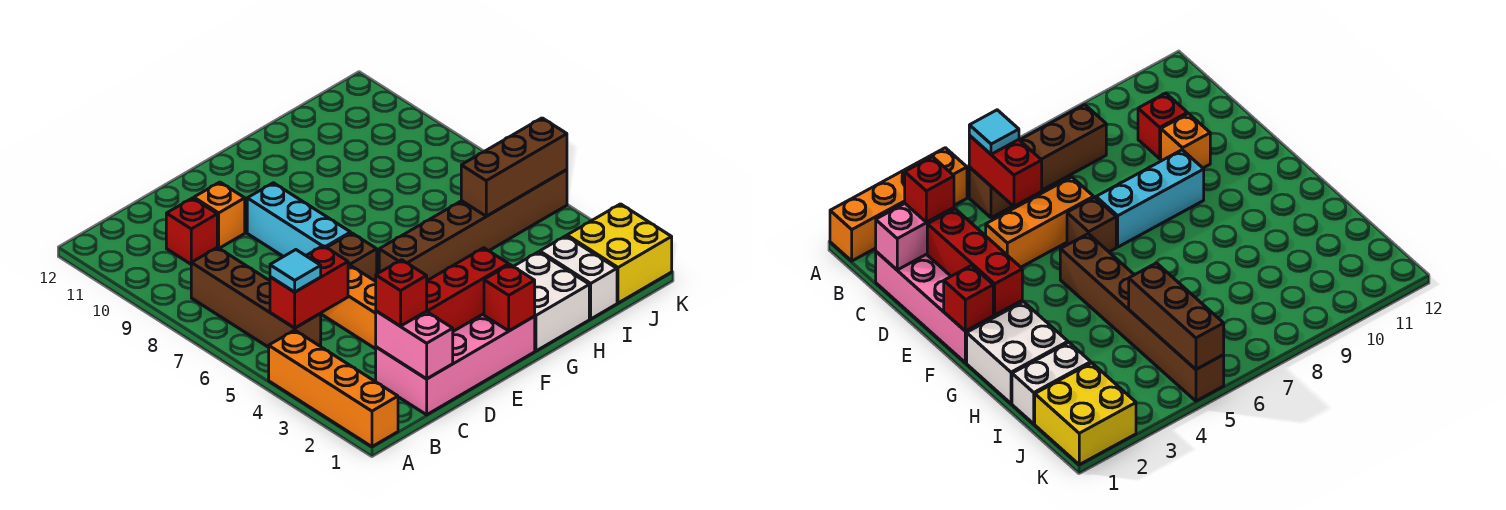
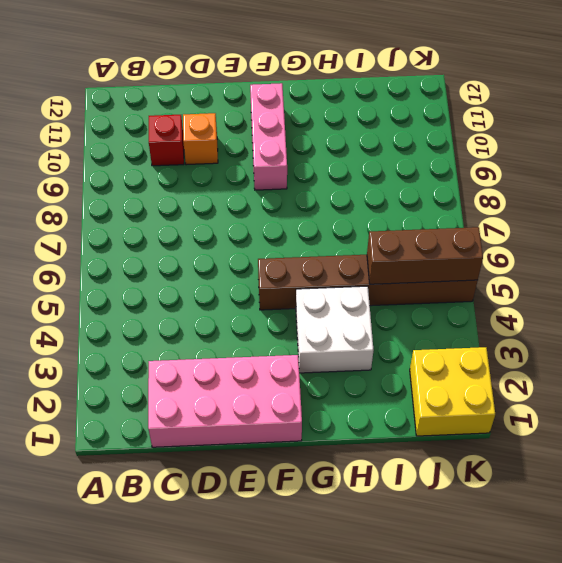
pink brick F9:F11 level 1 -> none
white brick G3:H4 level 1 -> white brick G1:H2 level 1
none -> orange brick A1:A4 level 1
none -> brown brick B5:B8 level 1
none -> orange brick D4:D6 level 1

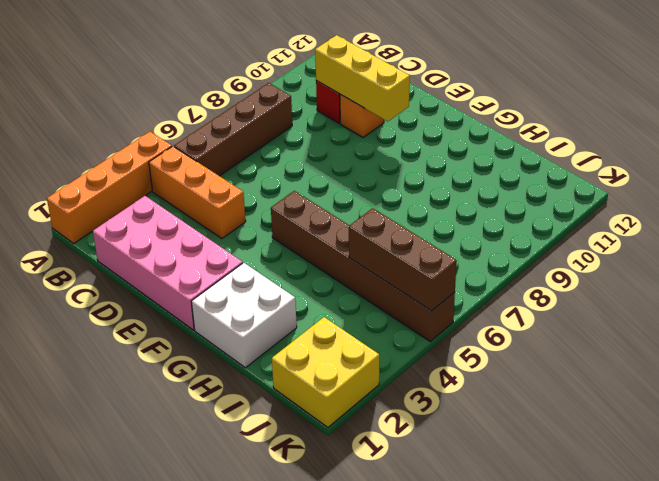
orange brick B4:D4 level 1 -> orange brick D4:D6 level 1
yellow brick C10:E10 level 2 -> none
none -> brown brick E6 level 1
none -> cyan brick E7:E9 level 1
none -> white brick I1:I2 level 1

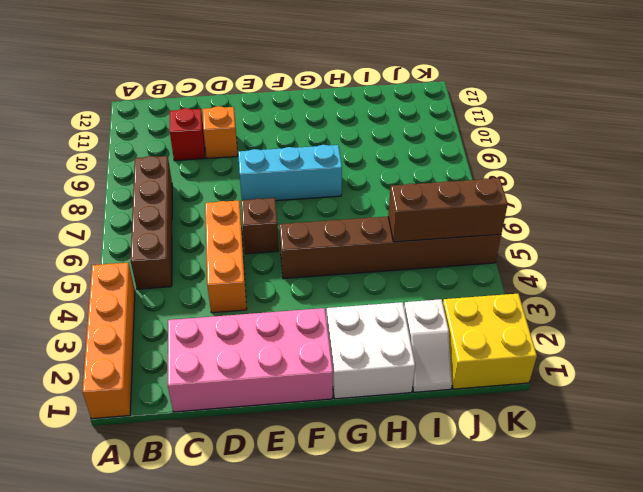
cyan brick E8:G8 level 1 -> cyan brick E7:E9 level 1
white slope I1:I2 level 1 top 2 -> white brick I1:I2 level 1
none -> red brick B5:C5 level 2
none -> pink brick C1:C2 level 2
none -> red brick D2:F2 level 2

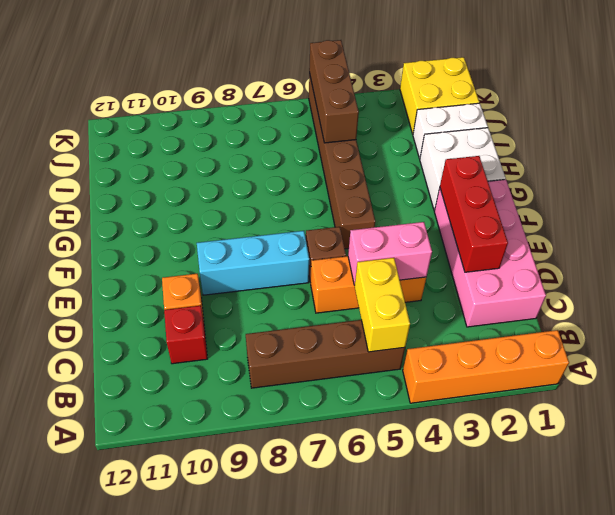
yellow brick B5:C5 level 2 -> red brick B5:C5 level 2
pink brick D4:D5 level 2 -> pink brick C1:C2 level 2
none -> red brick F1 level 2
none -> cyan tile B5 level 3
none -> red brick C2 level 3

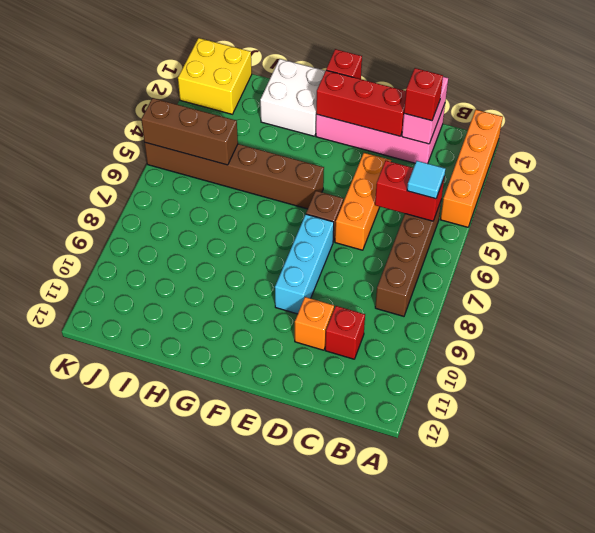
none -> white brick I1:I2 level 1

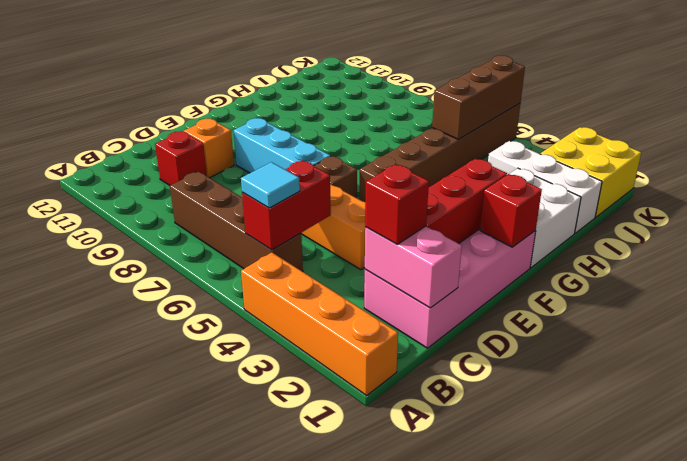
white brick I1:I3 level 1 -> white brick I1:I2 level 1

